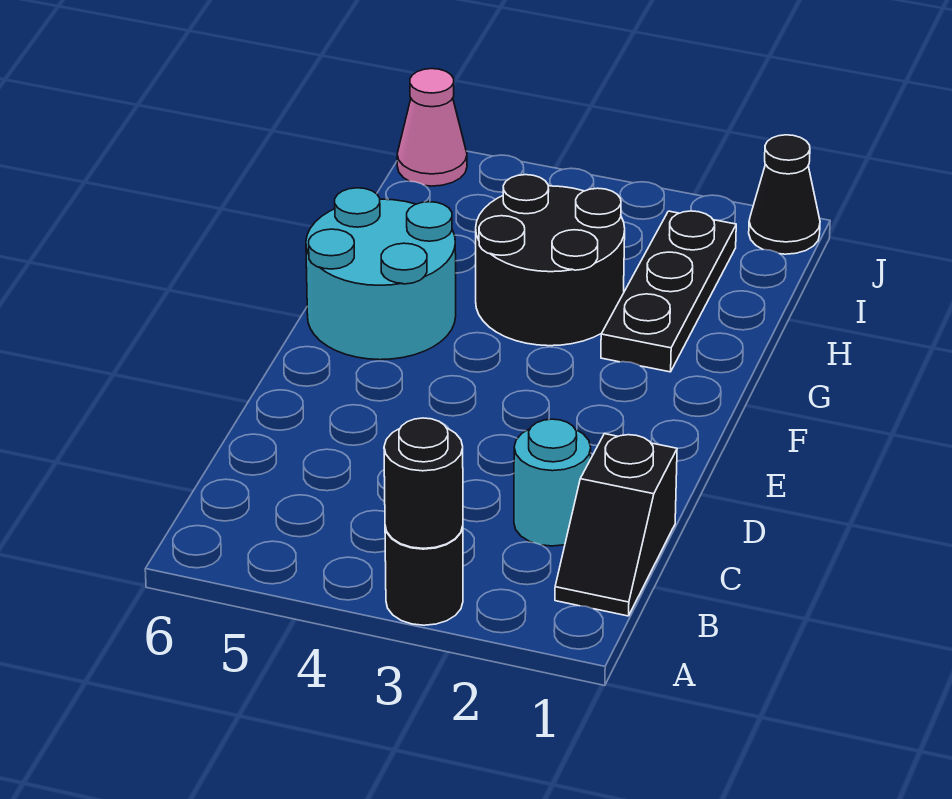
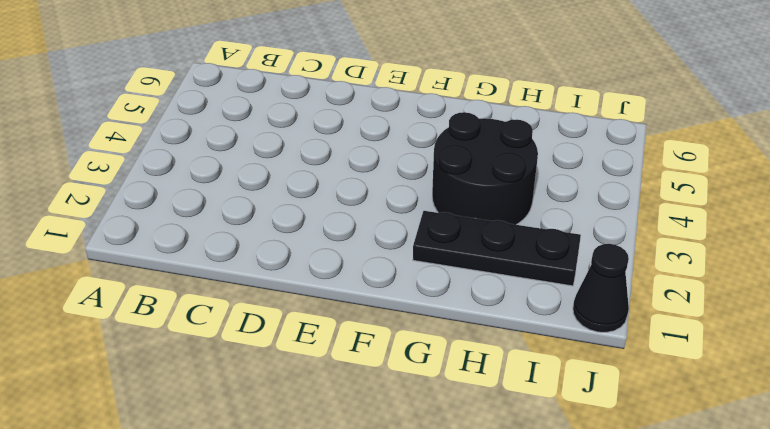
none -> black round brick A3 level 1
none -> black slope B1:C1 level 1 top C

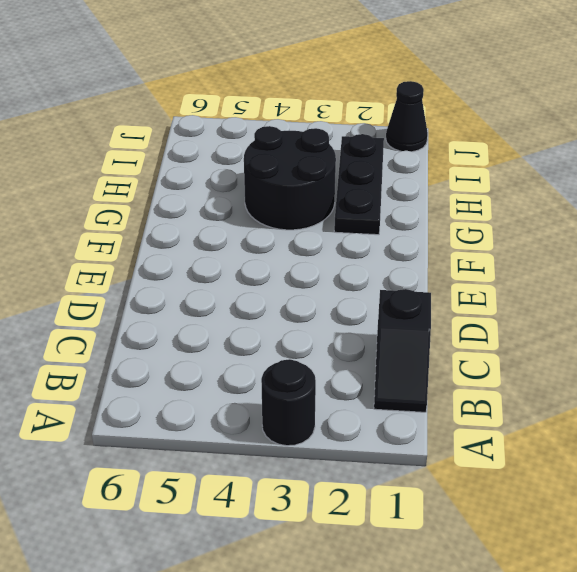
none -> cyan round brick C2 level 1
none -> cyan round brick F5:G6 level 1

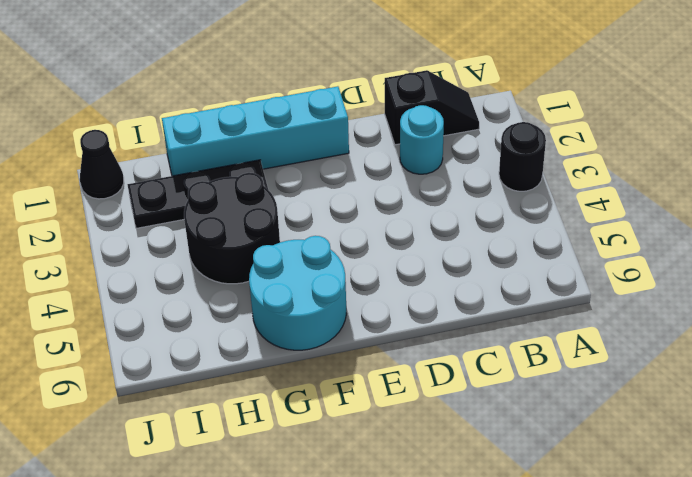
cyan brick E1:H1 level 1 -> none
none -> pink cone J6 level 1
none -> black round brick A3 level 2

